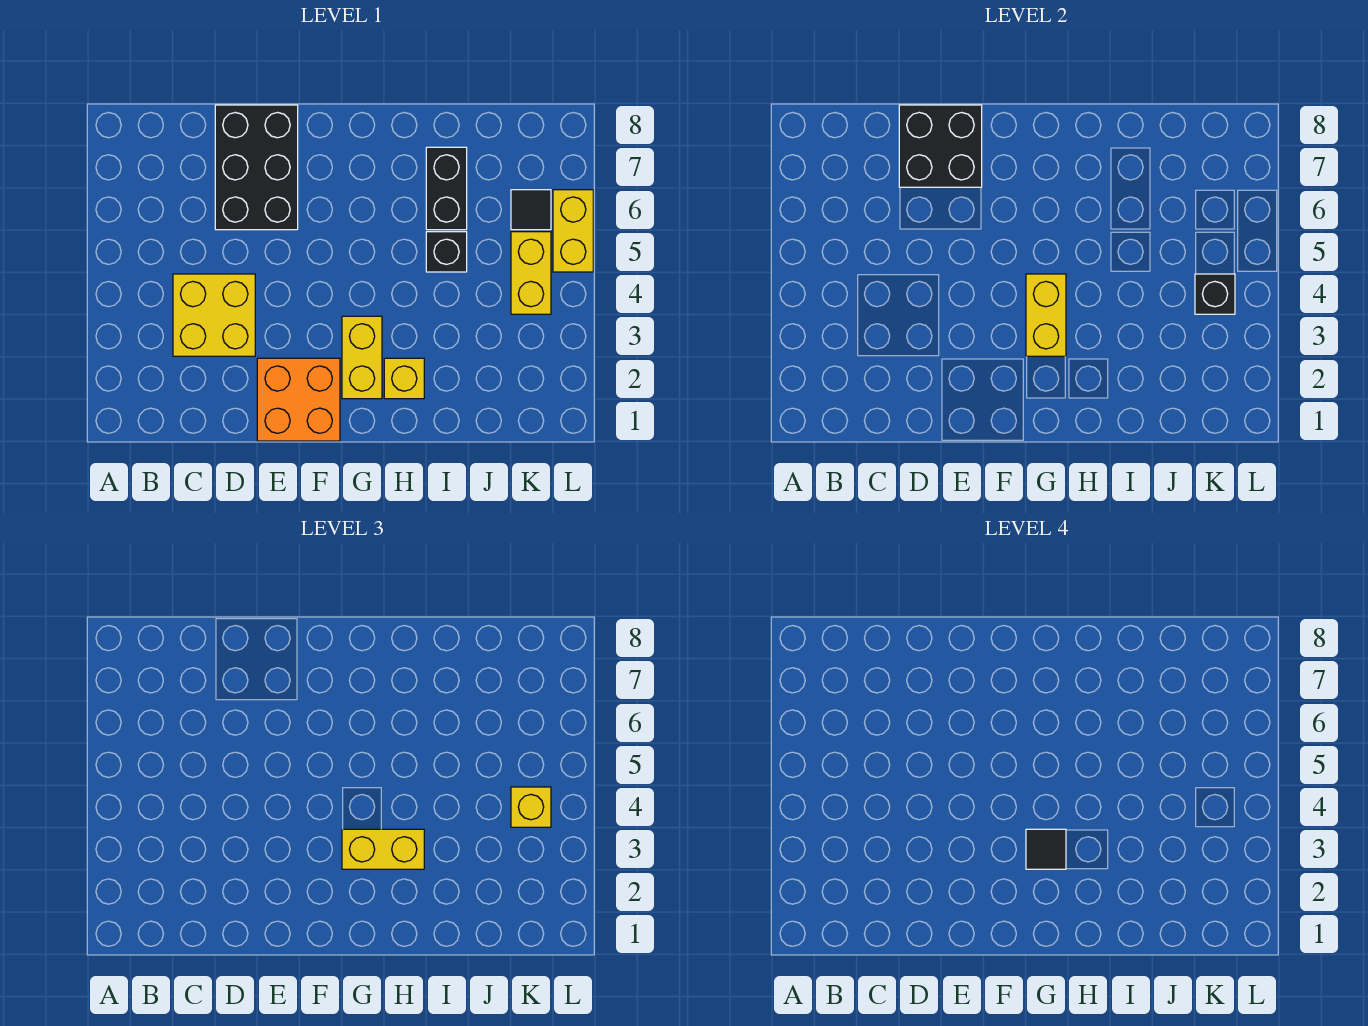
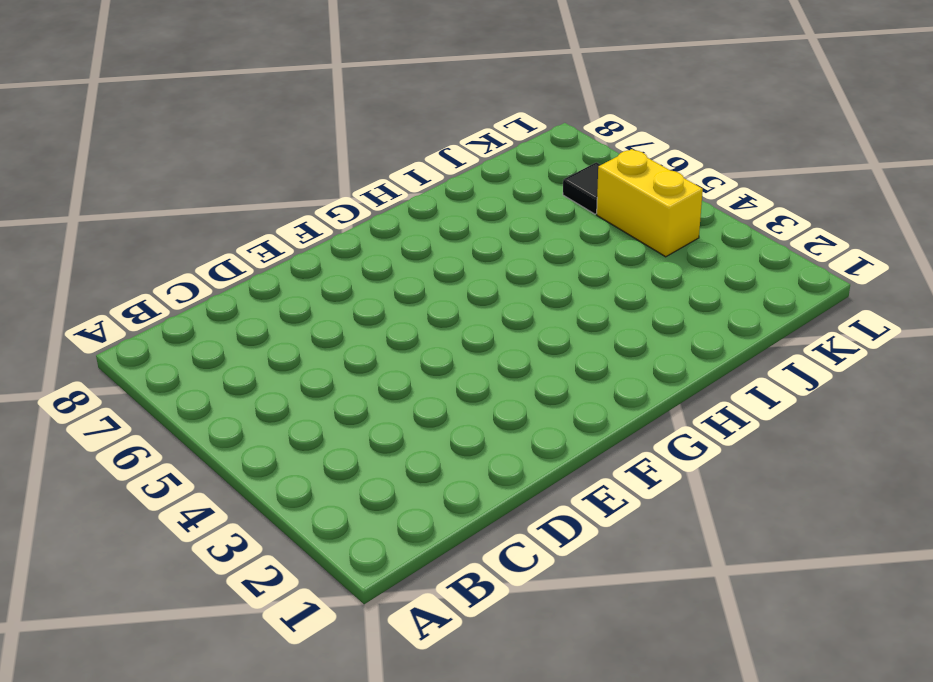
none -> yellow brick C3:D4 level 1
none -> black brick D6:E8 level 1
none -> orange brick E1:F2 level 1

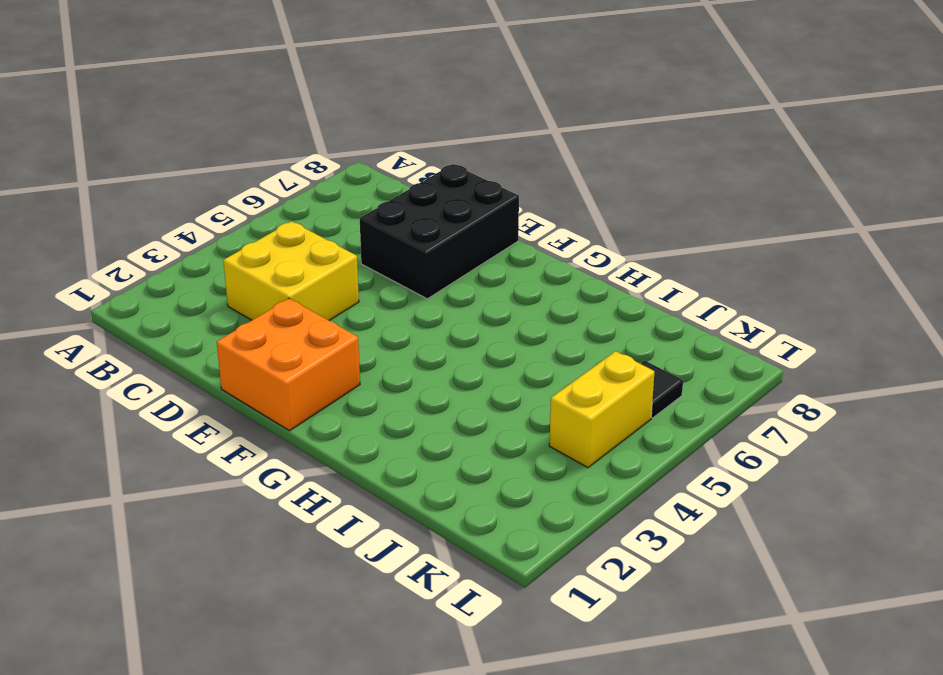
none -> yellow brick G2:G3 level 1
none -> yellow brick H2 level 1
none -> black brick I5 level 1

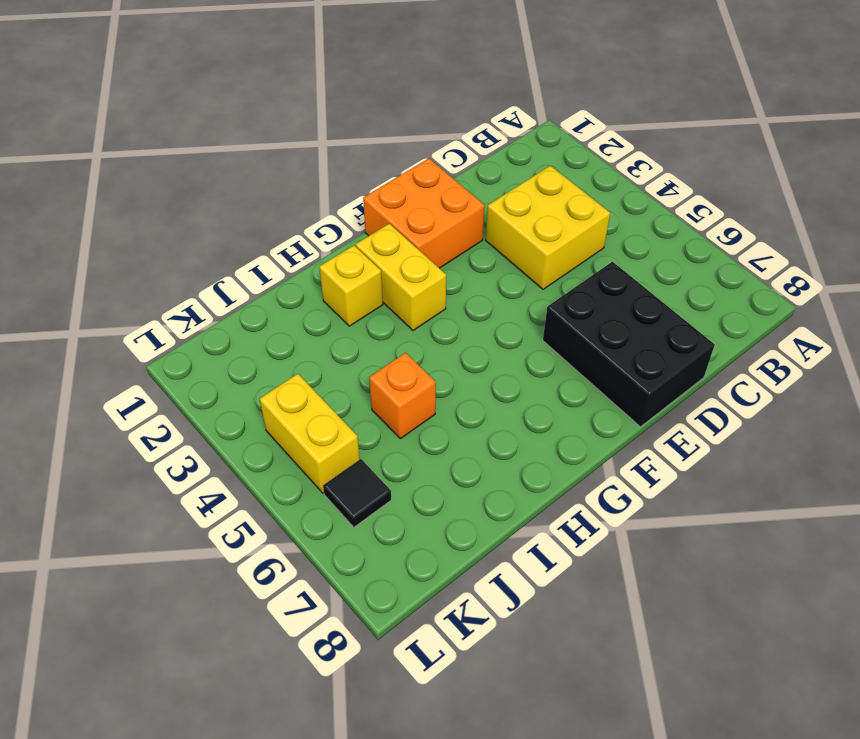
orange brick I5 level 1 -> black brick I5 level 1
none -> black brick I6:I7 level 1
none -> yellow brick L5:L6 level 1
none -> black brick D7:E8 level 2

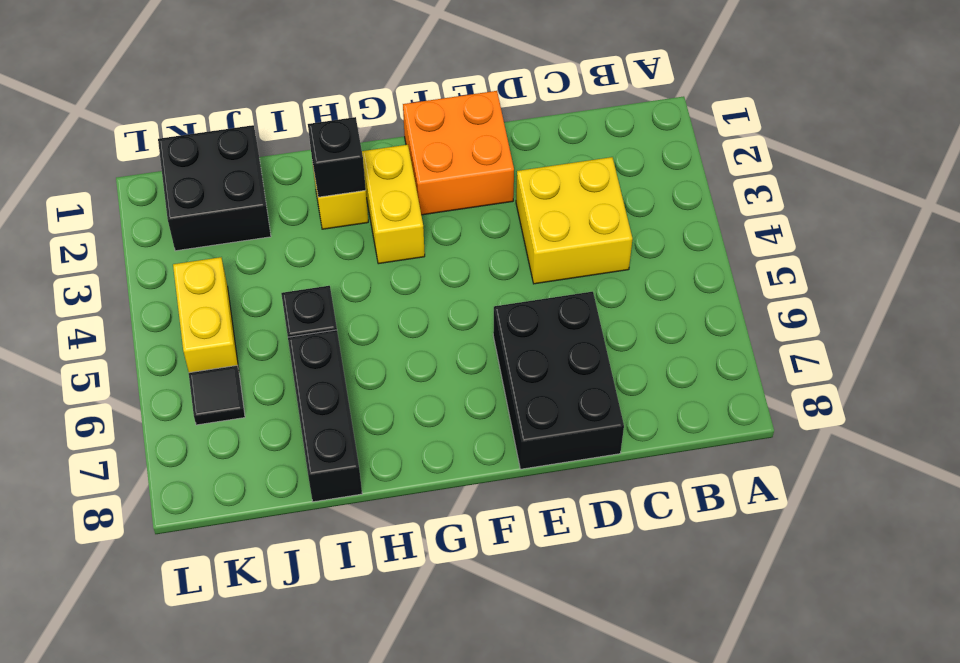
black brick H2 level 2 -> black brick K4 level 2
black brick I6:I8 level 1 -> black brick I6:I7 level 1
black brick J1:K2 level 1 -> black brick D7:E8 level 2
none -> yellow brick L5:L6 level 1
none -> yellow brick G3:G4 level 2
none -> yellow brick G3:H3 level 3

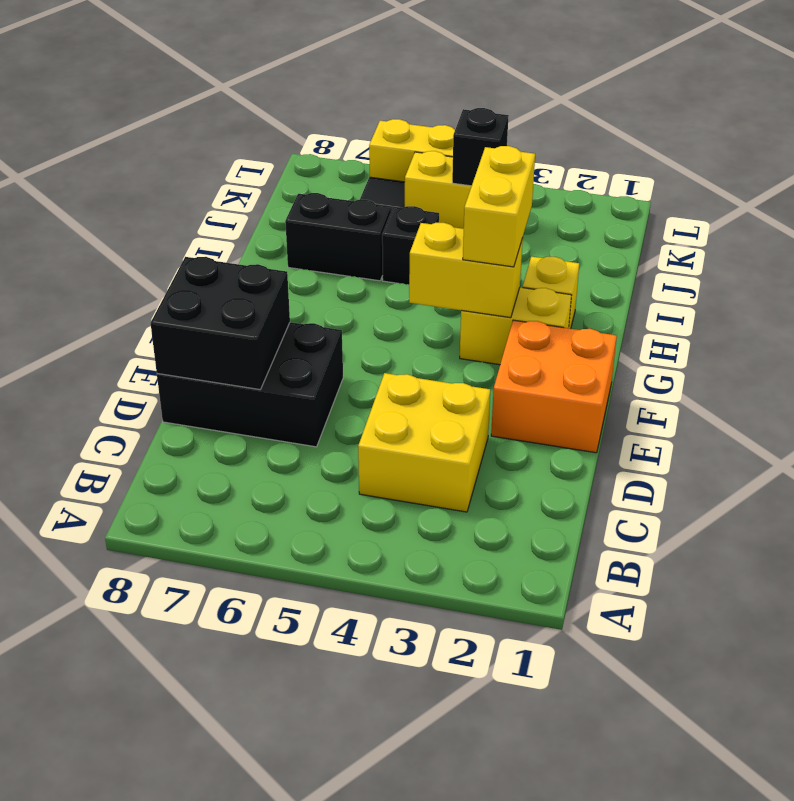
none -> yellow brick K4 level 3
none -> black tile G3 level 4

